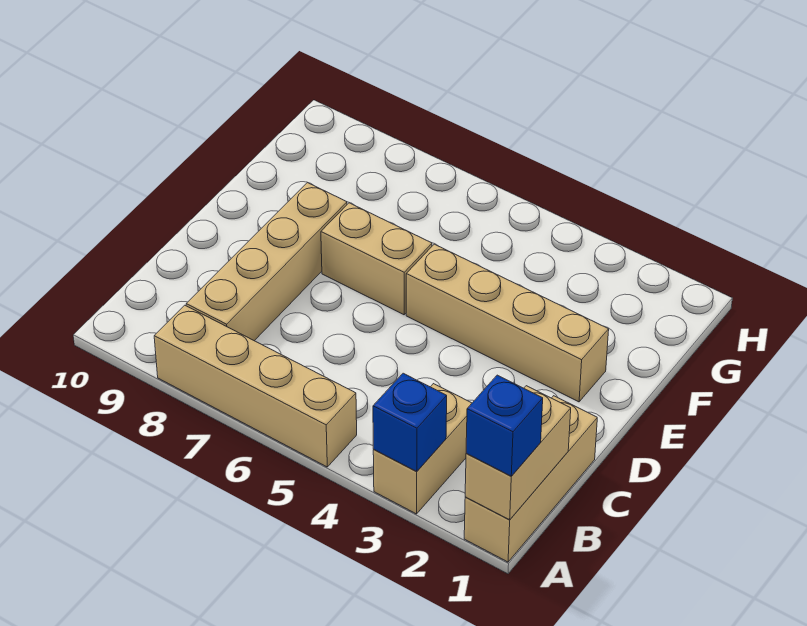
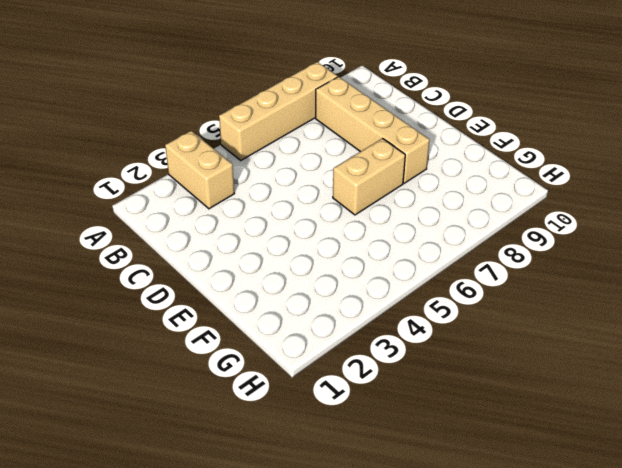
none -> tan brick A1:C1 level 1
none -> tan brick E2:E5 level 1

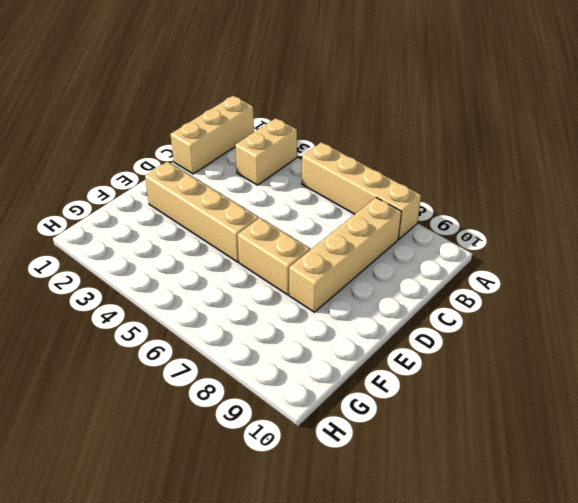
none -> tan brick A1:B1 level 2
none -> blue brick A3 level 2

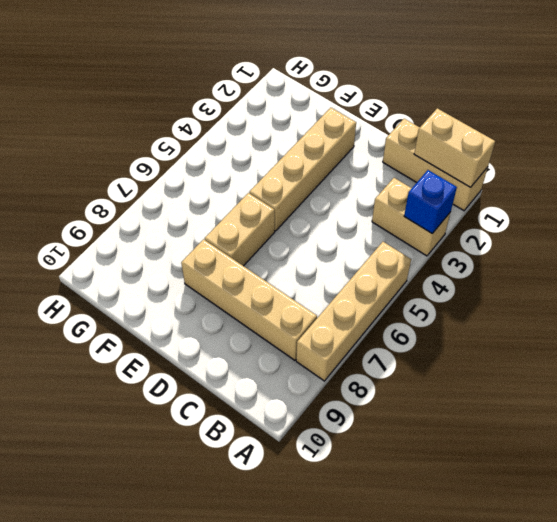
none -> blue brick A1 level 3

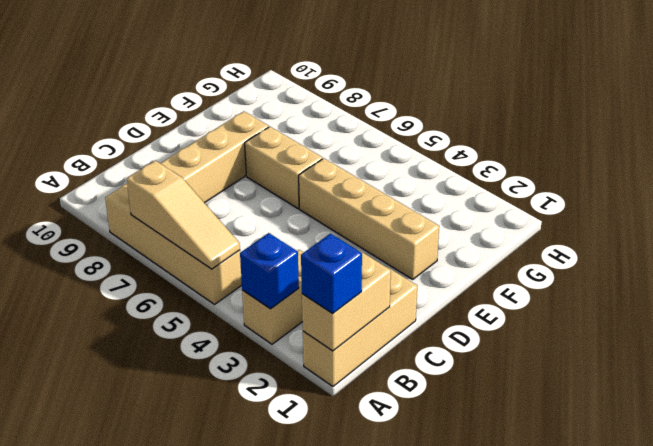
tan slope A5:A7 level 2 top 7 -> none

